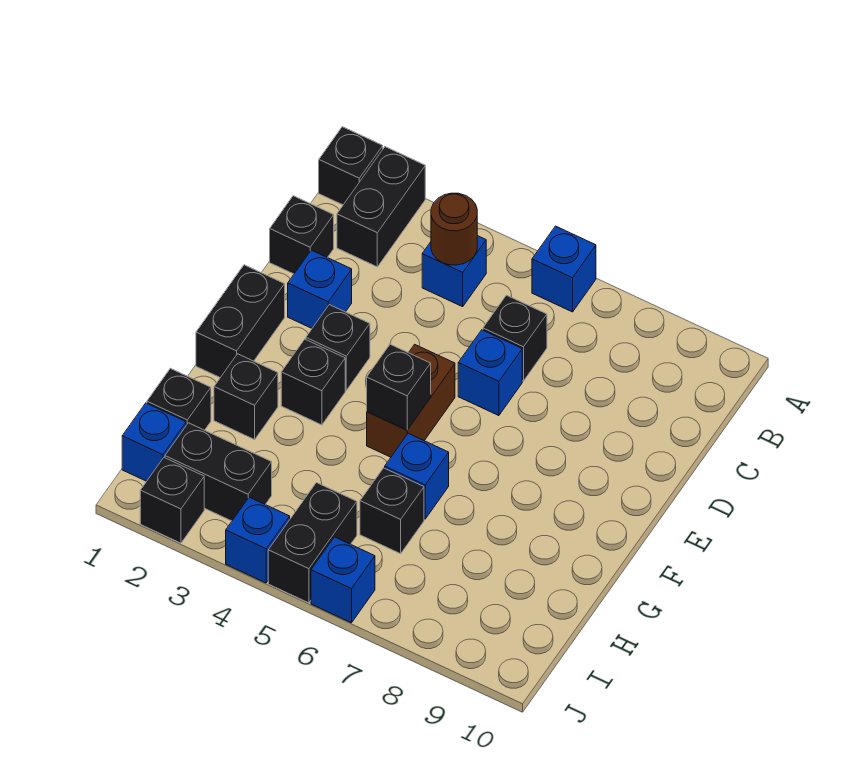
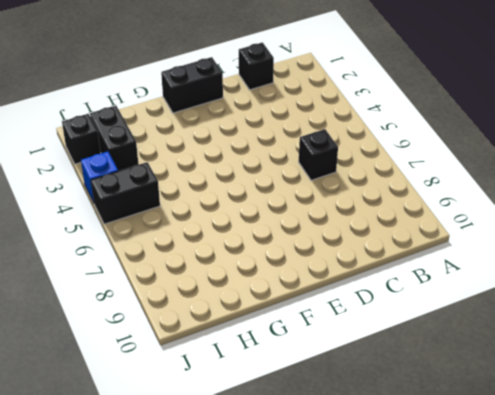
none -> black brick A1 level 1
none -> black brick A2:B2 level 1
none -> blue brick A6 level 1

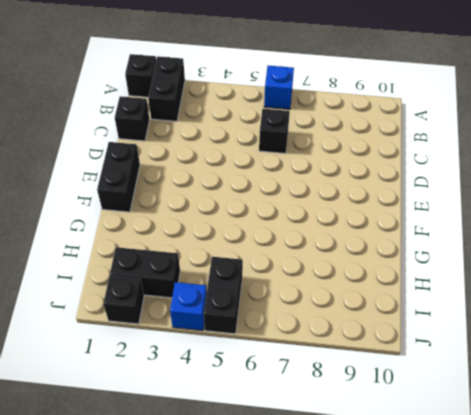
none -> blue brick B4 level 1
none -> blue brick D2 level 1
none -> blue brick D6 level 1

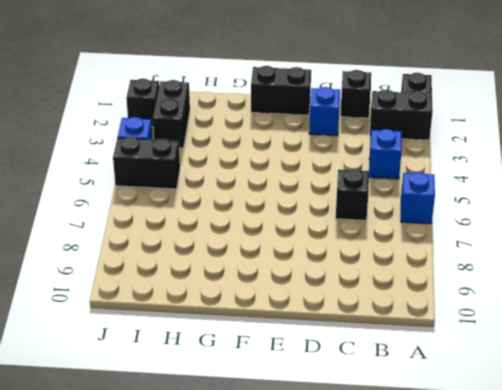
none -> blue brick D6 level 1
none -> black brick E3 level 1
none -> brown brick E5:F5 level 1

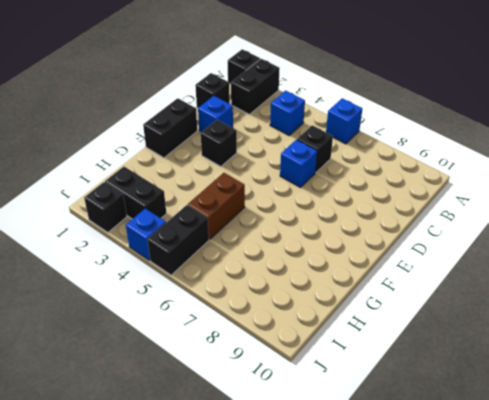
brown brick G5:H5 level 1 -> brown brick E5:F5 level 1
none -> black brick F3 level 1
none -> black brick G2 level 1
none -> blue brick G6 level 1

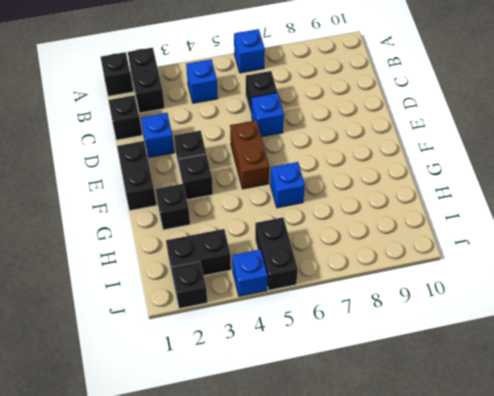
none -> black brick H1 level 1
none -> black brick H6 level 1
none -> blue brick I1 level 1

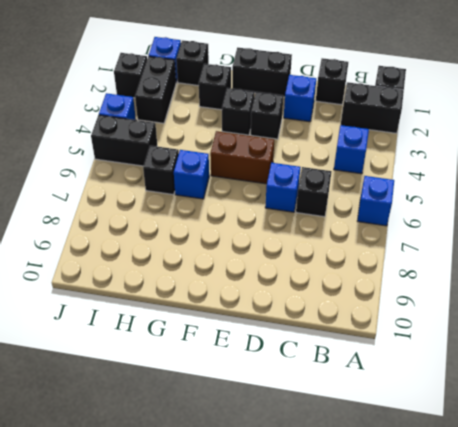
none -> blue brick J6 level 1
none -> brown round brick B4 level 2
none -> black brick F5 level 2

